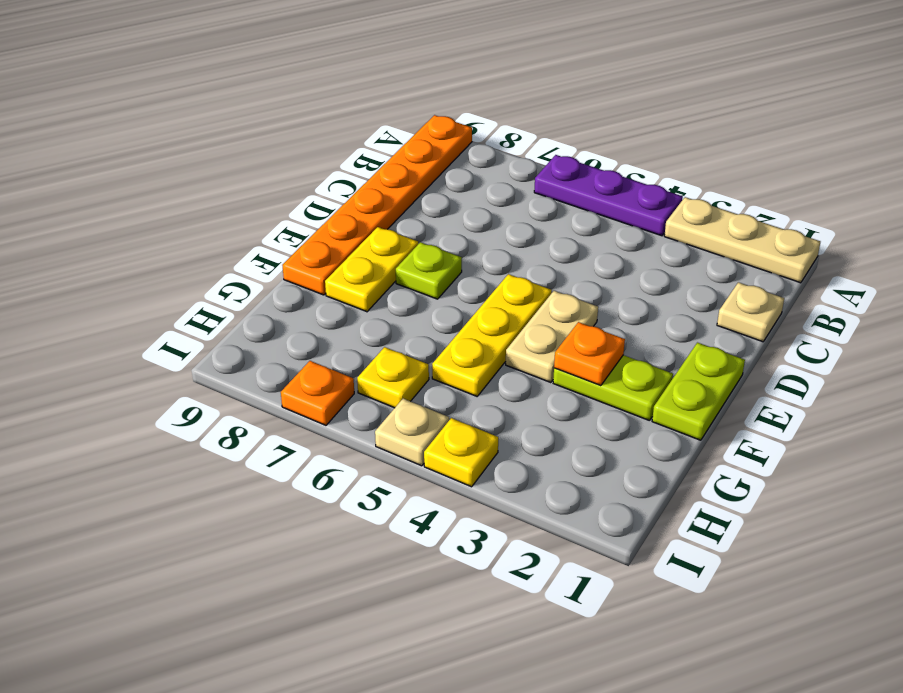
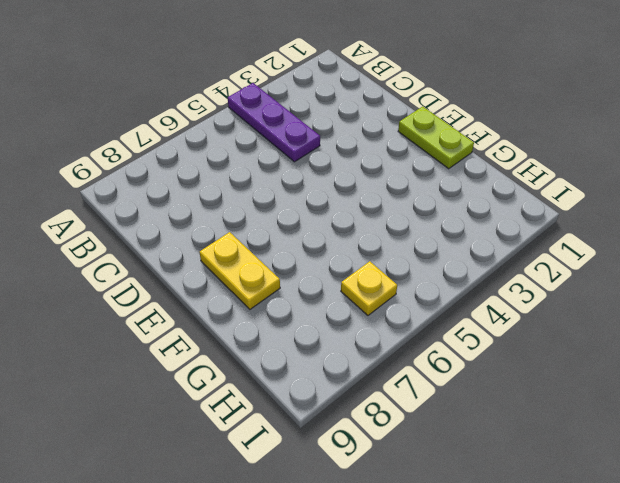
purple plate A4:C4 level 1 -> purple plate A4:A6 level 1
none -> tan plate A1:A3 level 1
none -> orange plate A9:F9 level 1
none -> tan plate C1 level 1

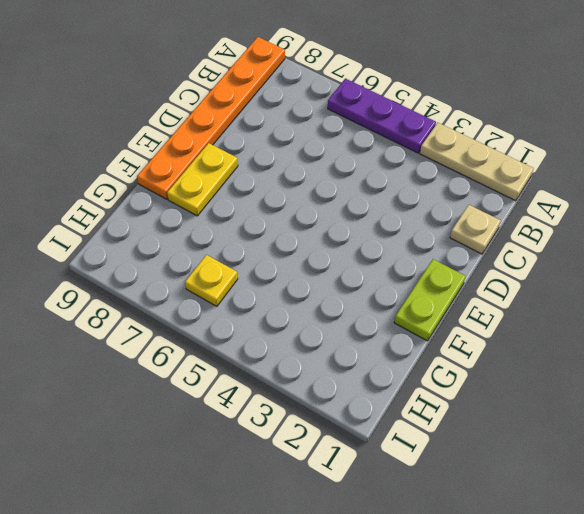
none -> tan plate E4:F4 level 1
none -> yellow plate E5:G5 level 1
none -> lime plate E7 level 1

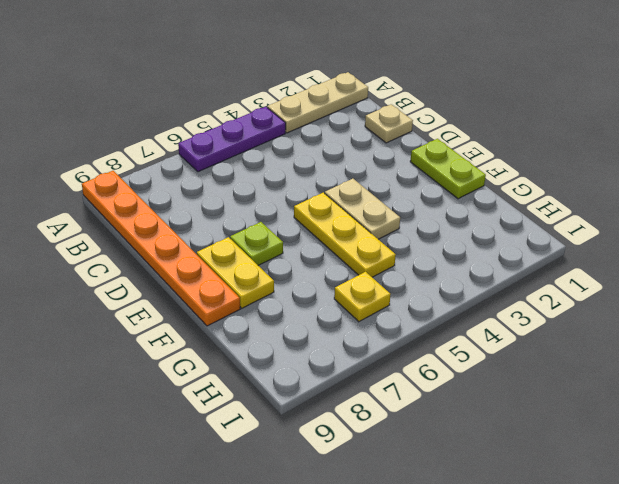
none -> lime plate F2:F3 level 1
none -> yellow plate I4 level 1
none -> tan plate I5 level 1

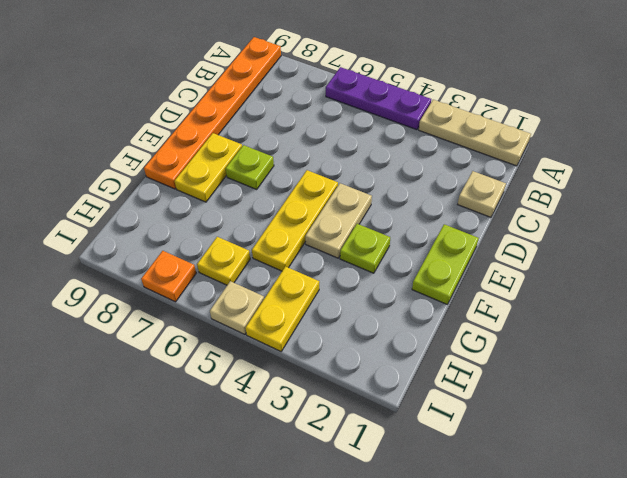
lime plate F3 level 1 -> lime plate F2:F3 level 1
yellow plate H4:I4 level 1 -> yellow plate I4 level 1
none -> orange plate F3 level 2

